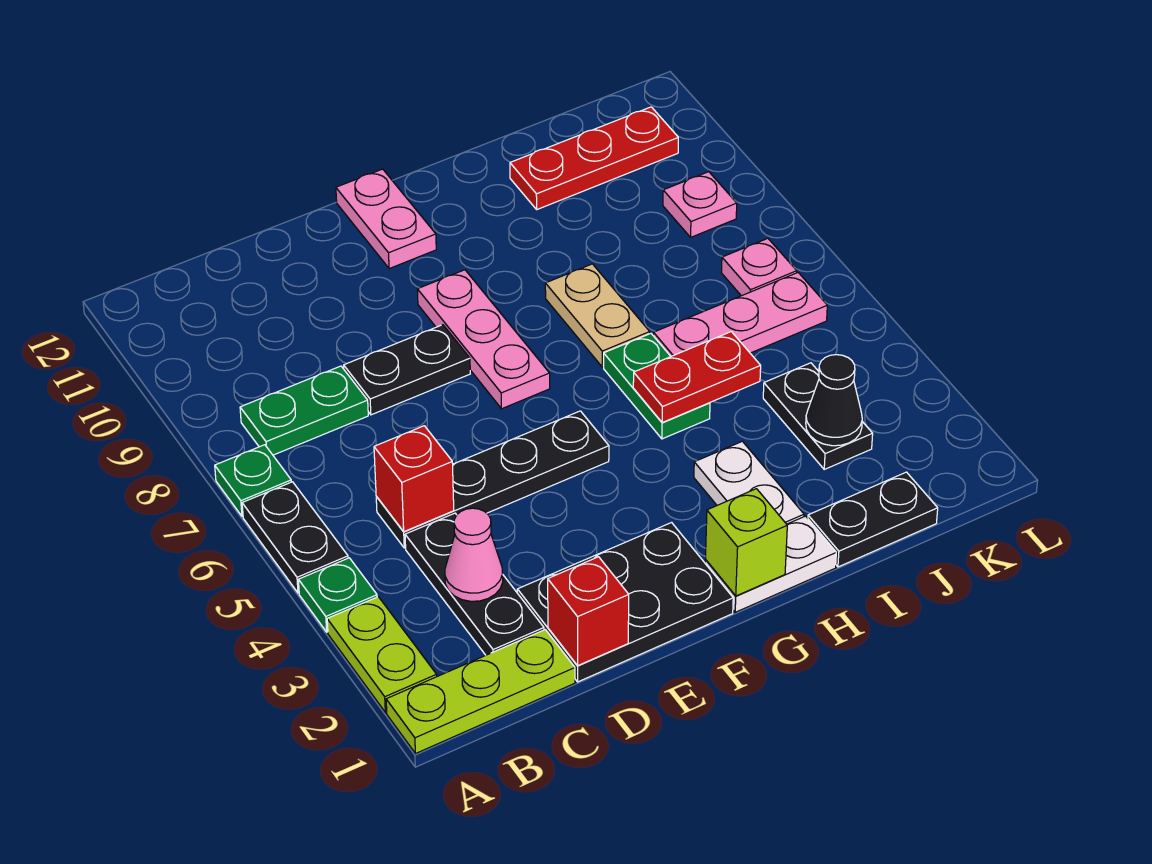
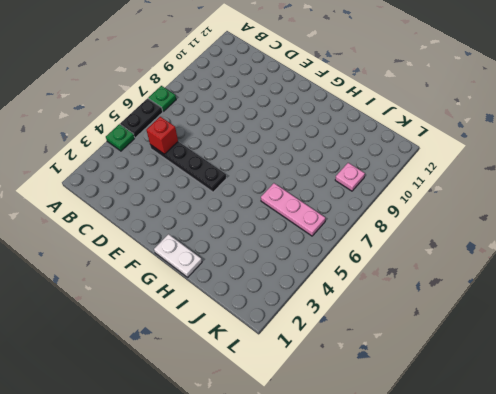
none -> lime plate A1:C1 level 1
none -> lime plate A2:A3 level 1
none -> green plate B8:C8 level 1

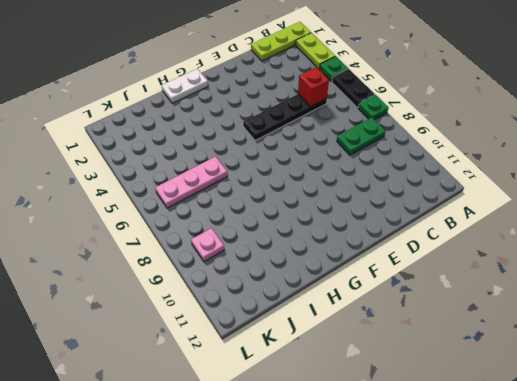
none -> black plate C2:C4 level 1
none -> black plate D1:F2 level 1
none -> black plate D8:E8 level 1

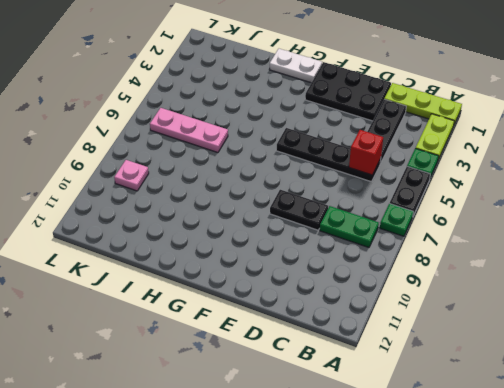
none -> pink plate F7:F9 level 1
none -> pink plate F11:F12 level 1
none -> white plate H2:H3 level 1

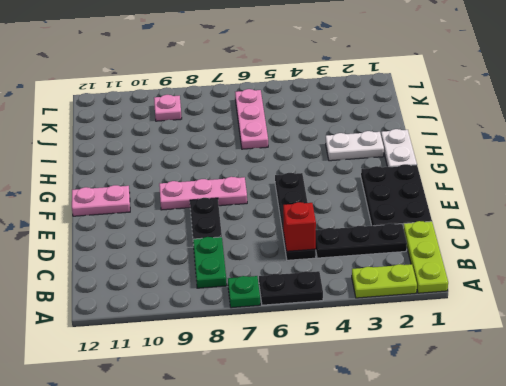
none -> green plate A4 level 1
none -> green plate H5:H6 level 1
none -> tan plate H7:H8 level 1

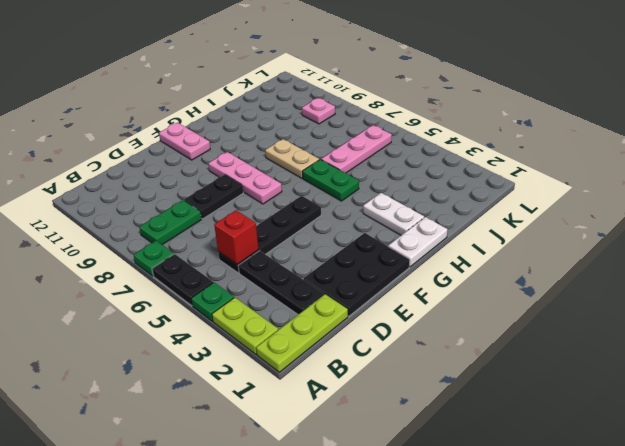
none -> black plate I1:J1 level 1
none -> red plate I11:K11 level 1
none -> black plate J3:J4 level 1

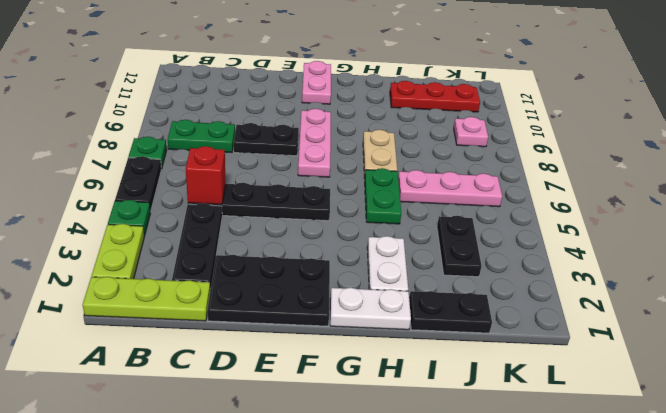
none -> pink plate K7 level 1
none -> pink cone C3 level 2
none -> red brick D1 level 2

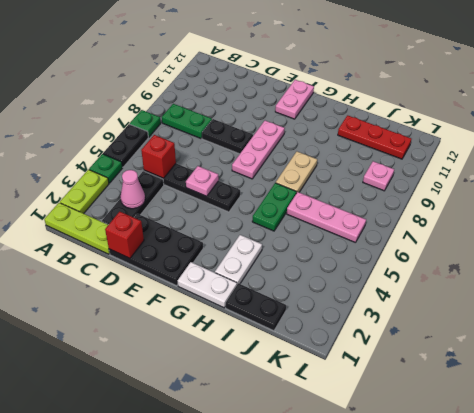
pink plate E5 level 2 -> pink plate K7 level 1
none -> black plate J3:J4 level 1
none -> lime brick G1 level 2
none -> red plate H5:I5 level 2

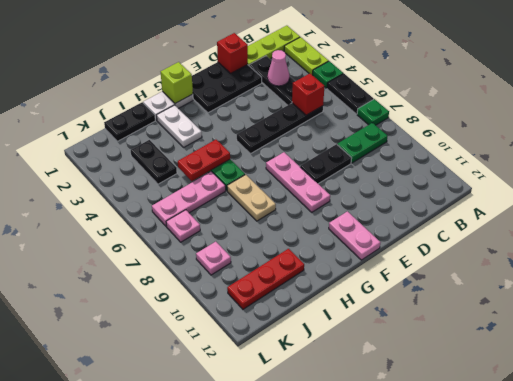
none -> black cone J3 level 2

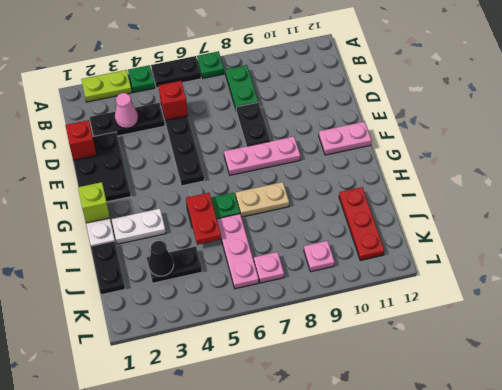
none -> lime plate A1:C1 level 1

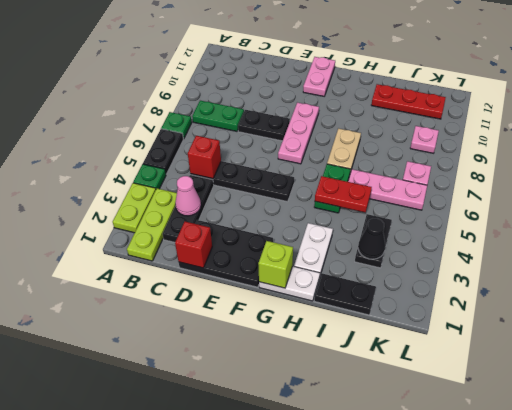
lime plate B1:B3 level 1 -> lime plate A1:C1 level 1

